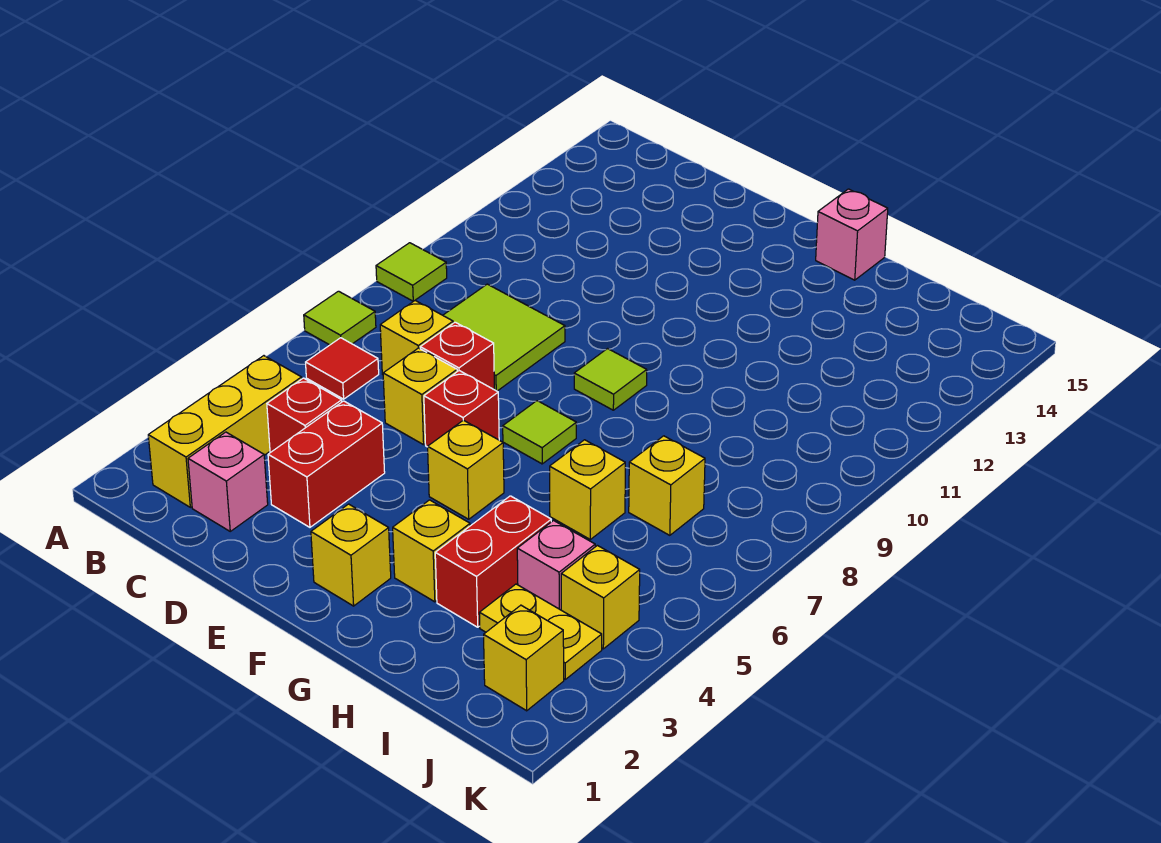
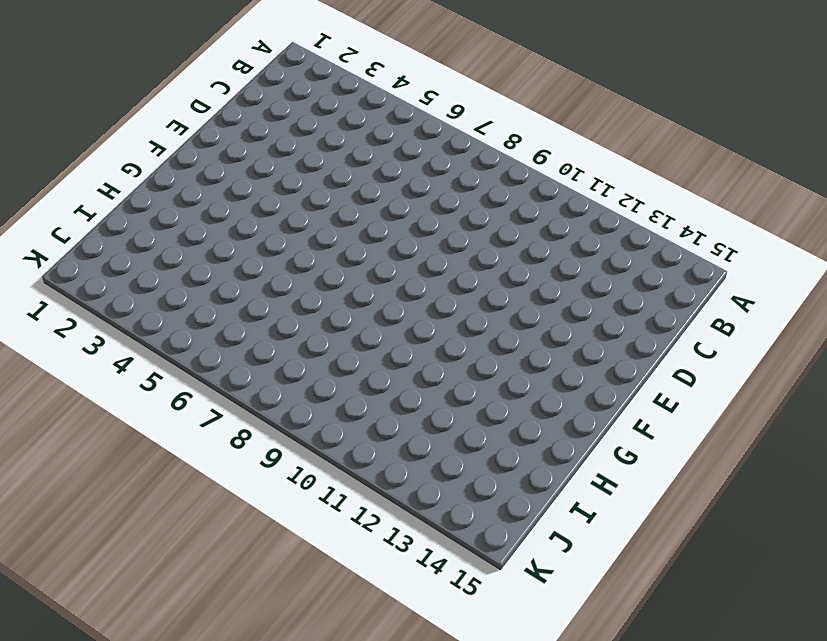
none -> lime tile A7 level 1
none -> lime tile A9 level 1
none -> yellow brick B2:B4 level 1

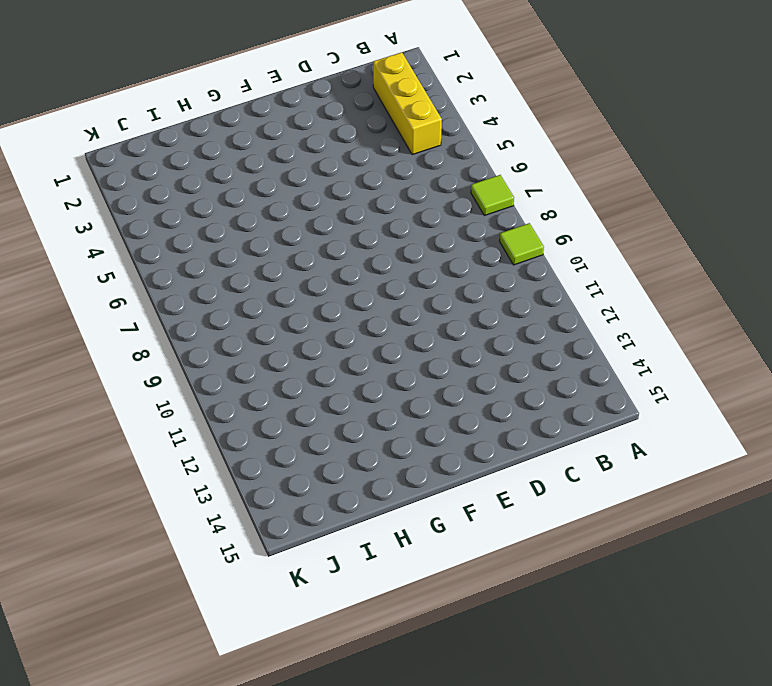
none -> red tile B6 level 1
none -> pink brick C2 level 1
none -> red brick C4 level 1

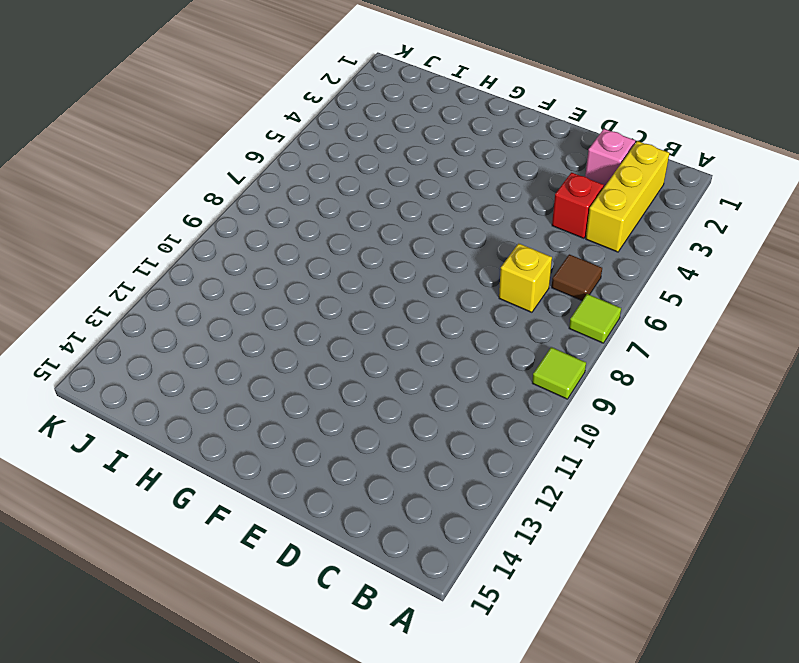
brown tile B6 level 1 -> red tile B6 level 1
none -> lime tile C8:D9 level 1
none -> red brick D3:D4 level 1
none -> yellow brick D6 level 1

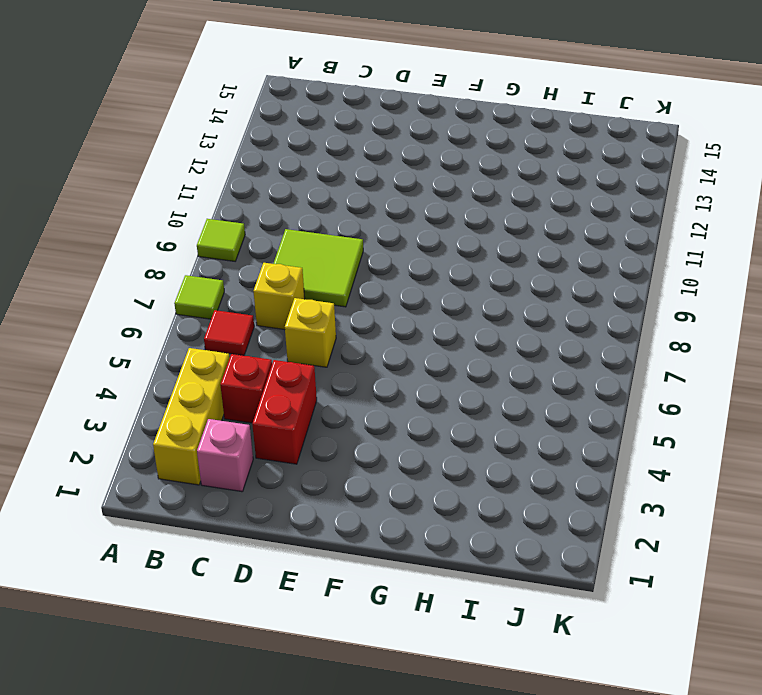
none -> red brick D7 level 1
none -> red brick E6 level 1
none -> yellow brick F2 level 1

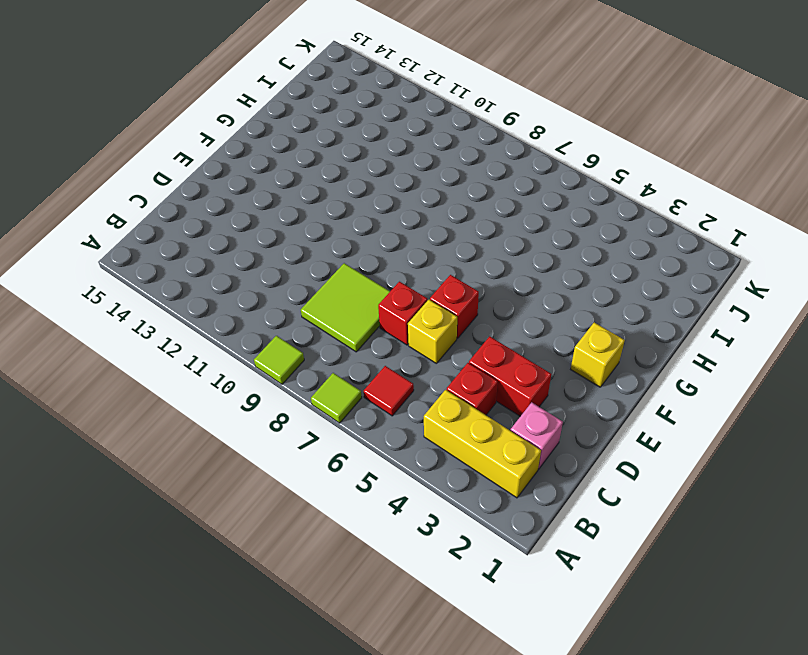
none -> yellow brick C7 level 1
none -> yellow brick F5 level 1
none -> lime tile F7 level 1

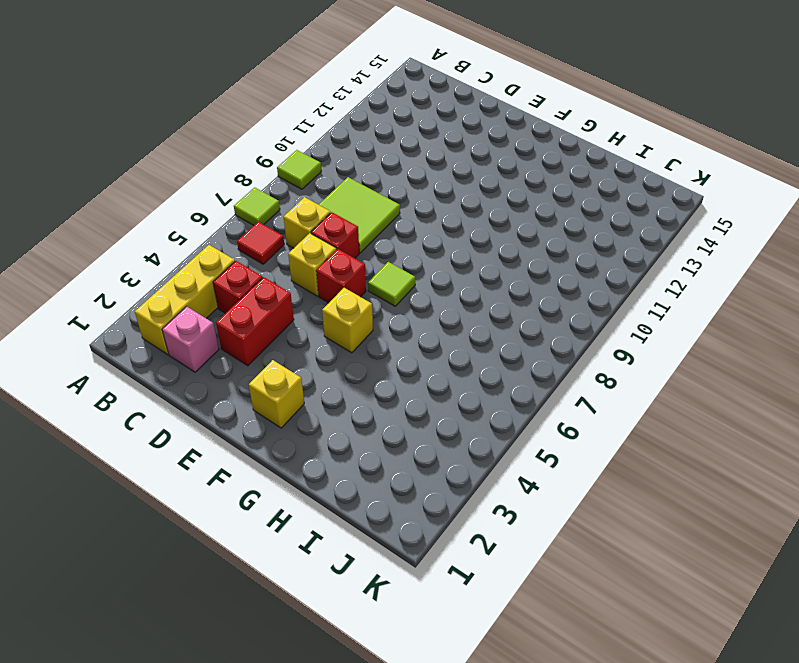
none -> lime tile F9 level 1
none -> yellow brick G3 level 1
none -> pink brick G15 level 1

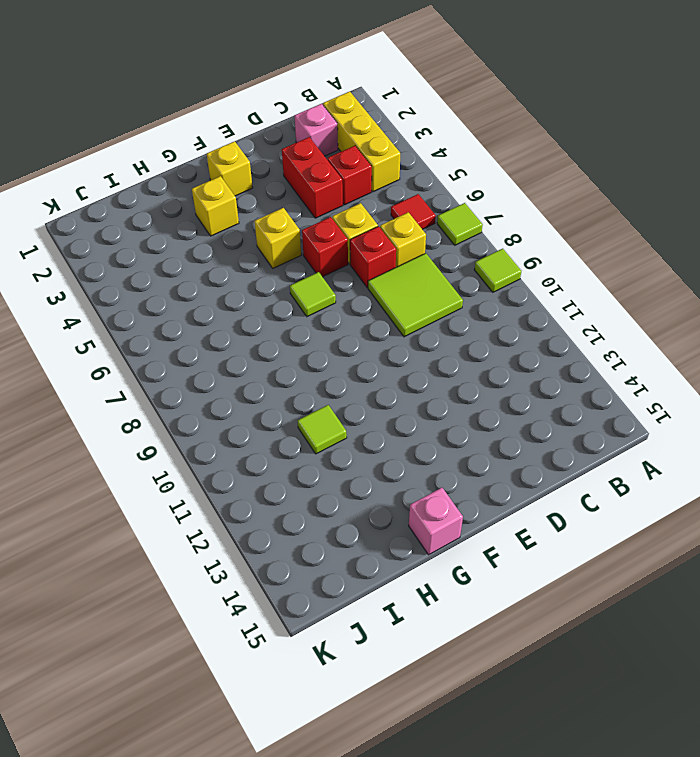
lime tile H11 level 1 -> lime tile F9 level 1
none -> red brick H3:H4 level 1
none -> yellow brick H6 level 1
none -> yellow plate I3:J3 level 1

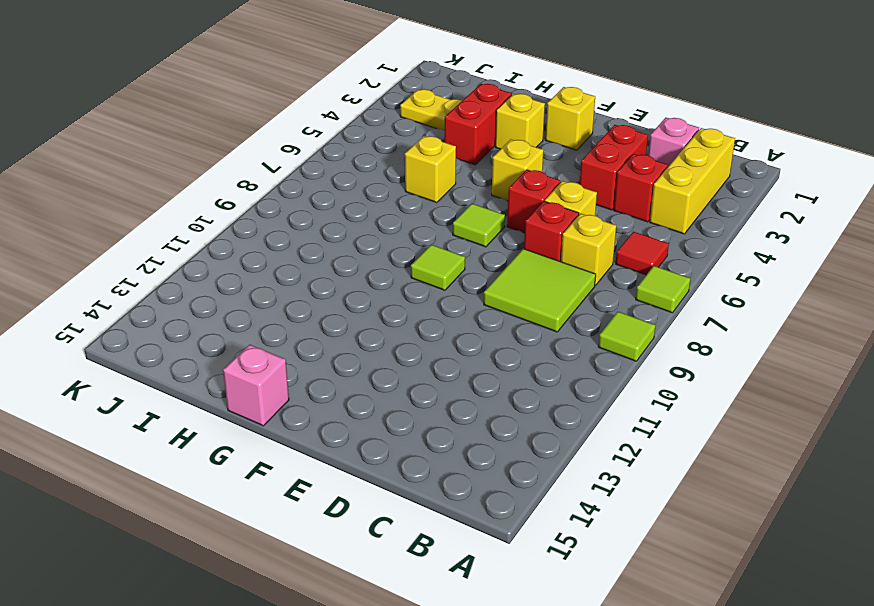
none -> pink brick I4 level 1
none -> yellow brick I7 level 1
none -> yellow brick J2 level 1

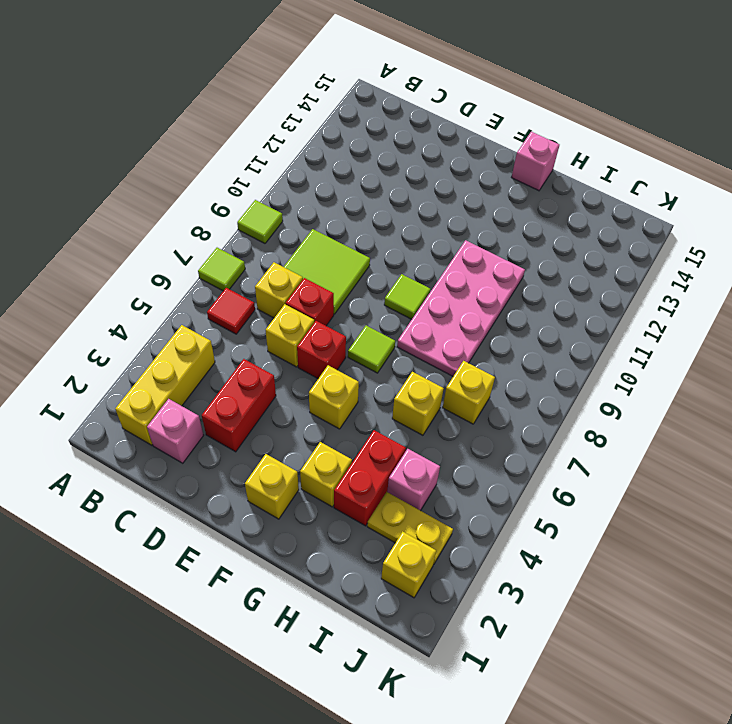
pink plate G8:H11 level 1 -> none
none -> red brick C4 level 1
none -> yellow brick J4 level 1

